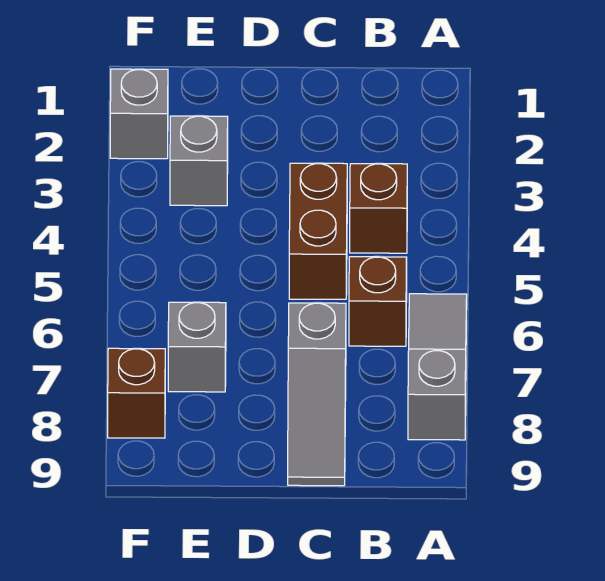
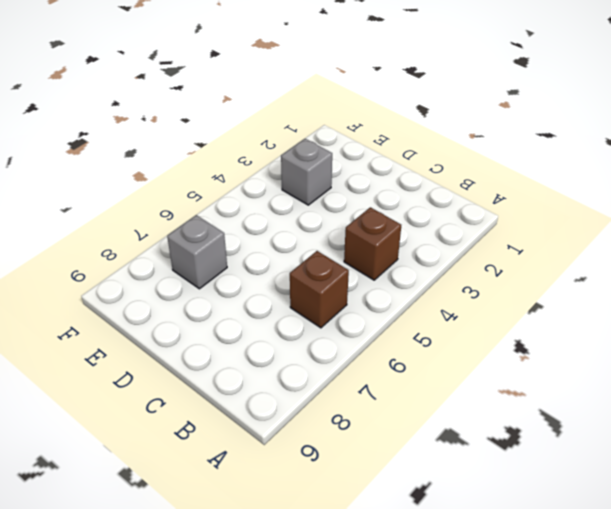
none -> grey slope A6:A8 level 1 top 8
none -> brown brick C4:C5 level 1

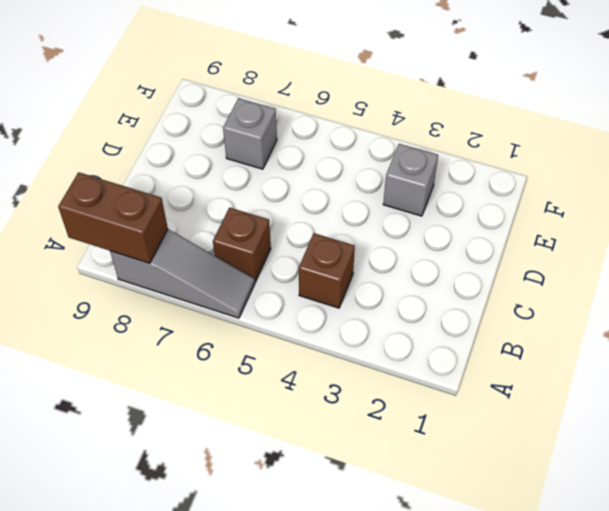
brown brick A8:A9 level 2 -> brown brick C4:C5 level 1
none -> grey slope C7:C9 level 1 top 7
none -> grey brick F2 level 1

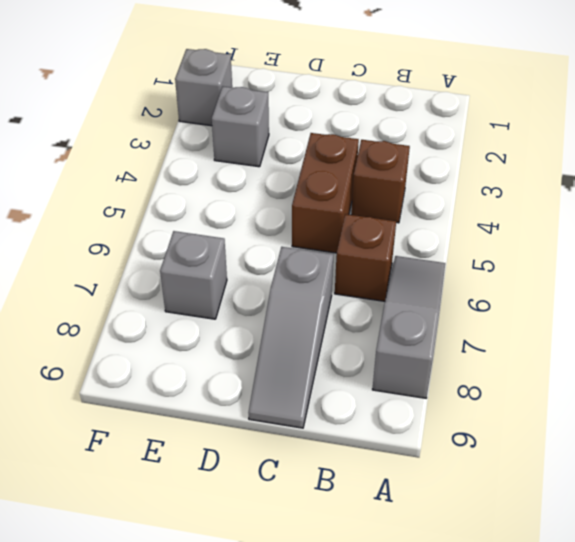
none -> brown brick F8 level 1

